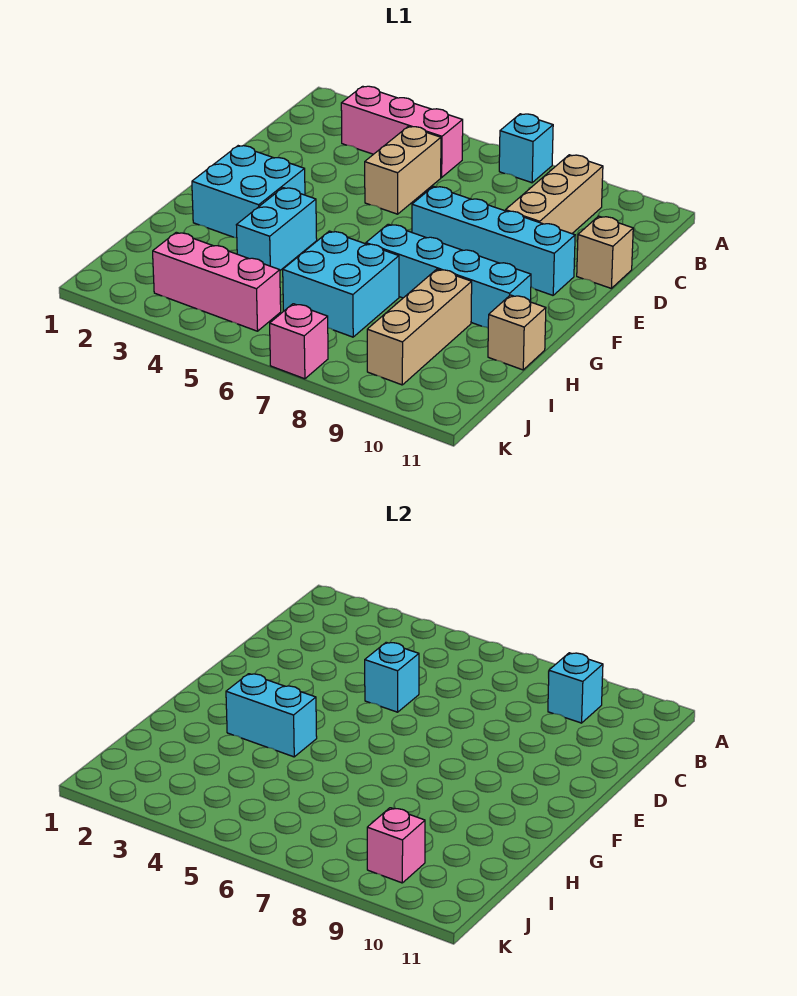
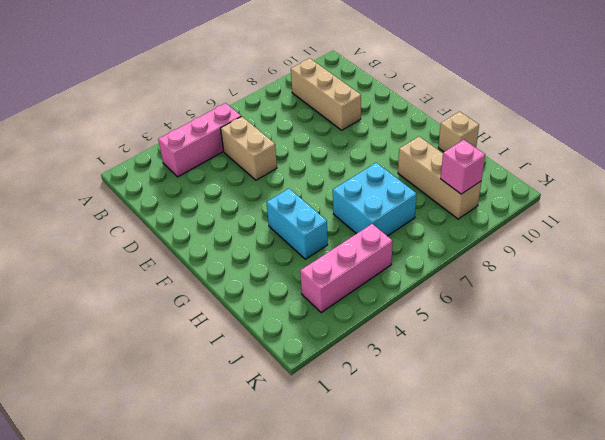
none -> cyan brick A7 level 1
none -> tan brick D11 level 1
none -> cyan brick E7:E10 level 1

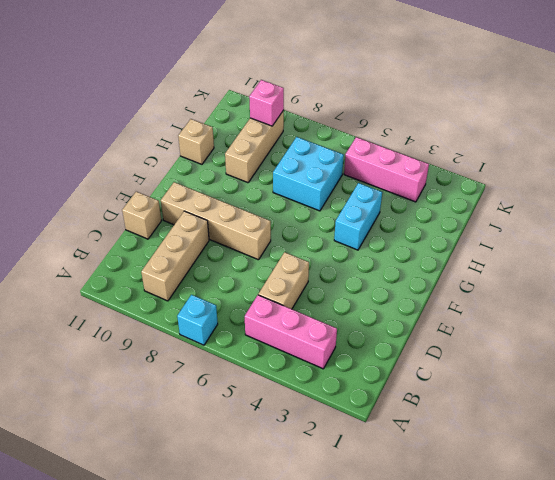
tan brick E7:E10 level 1 -> cyan brick E7:E10 level 1
none -> cyan brick F2:G3 level 1
none -> cyan brick G7:G10 level 1
none -> pink brick K7 level 1

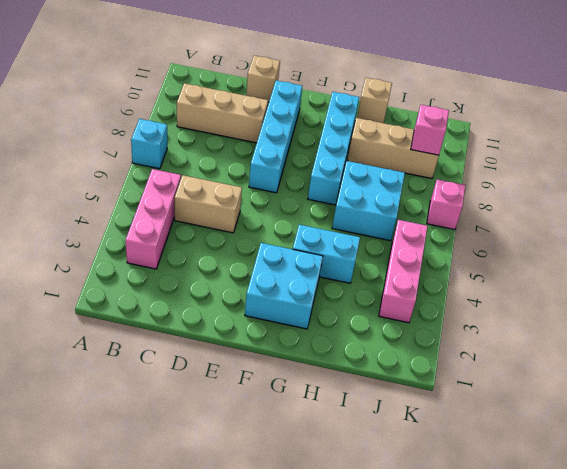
none -> cyan brick B9 level 2
none -> cyan brick D5 level 2
none -> cyan brick G3:G4 level 2

